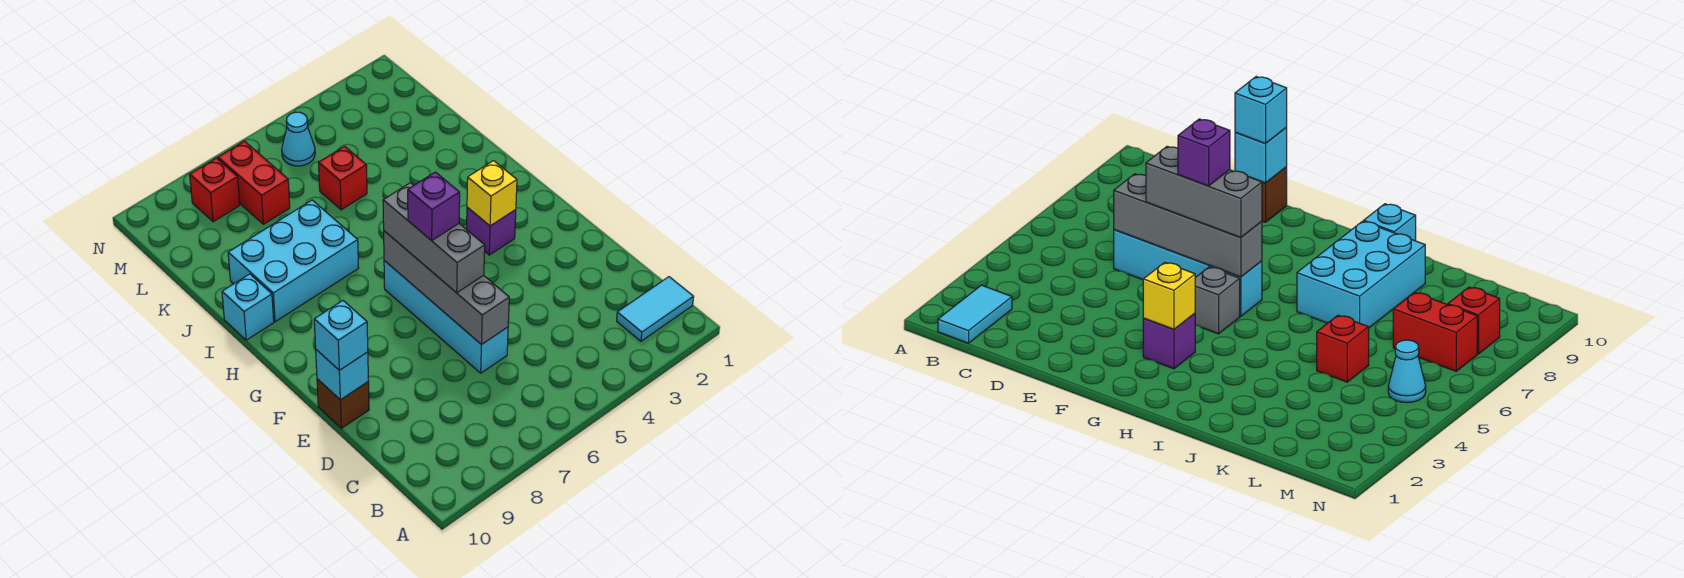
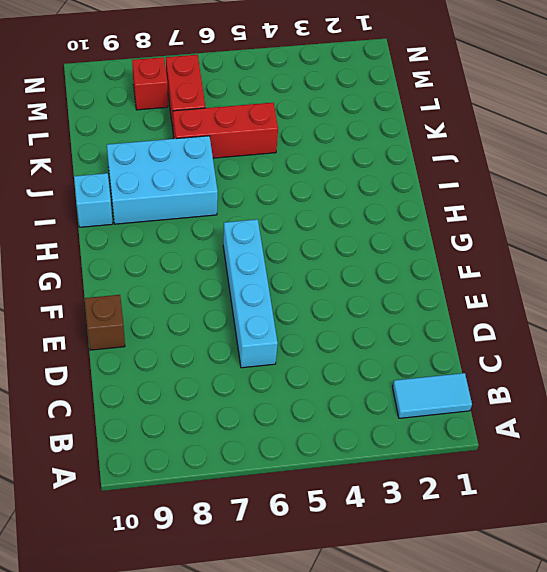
red brick K5:K7 level 1 -> red brick K5 level 1
none -> purple brick G3 level 1
none -> grey brick G5 level 1
none -> cyan cone M5 level 1

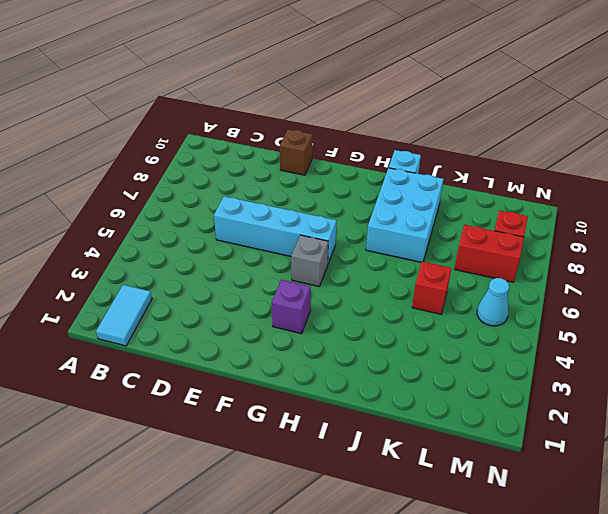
none -> grey brick D6:G6 level 2
none -> cyan brick E10 level 2
none -> yellow brick G3 level 2

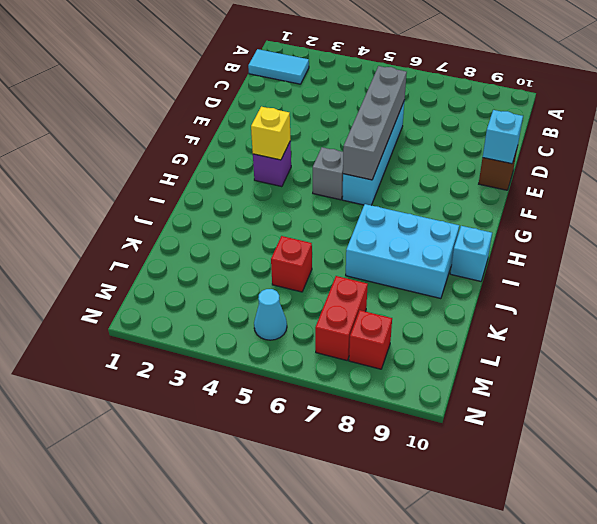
none -> grey brick E6:G6 level 3
none -> cyan brick E10 level 3
none -> purple brick F6 level 4

